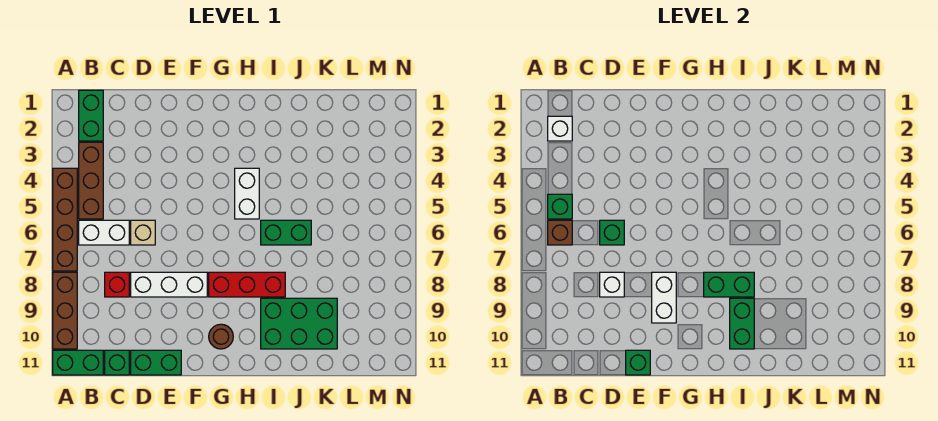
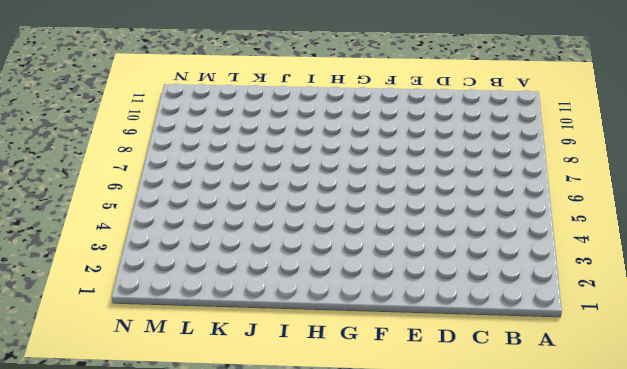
none -> brown brick A4:A7 level 1
none -> brown brick A8:A10 level 1
none -> green brick A11:B11 level 1

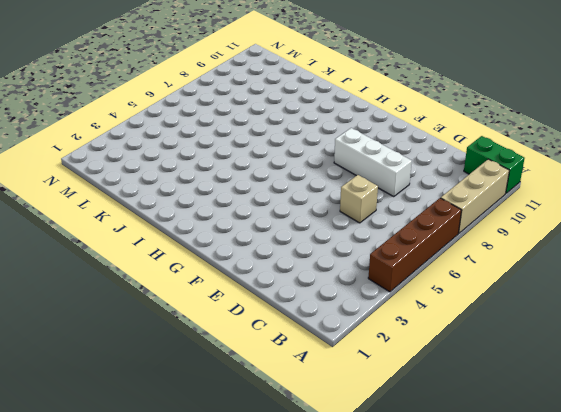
tan brick A8:A10 level 1 -> brown brick A8:A10 level 1
none -> green brick B1:B2 level 1
none -> brown brick B3:B5 level 1
none -> white brick B6:C6 level 1

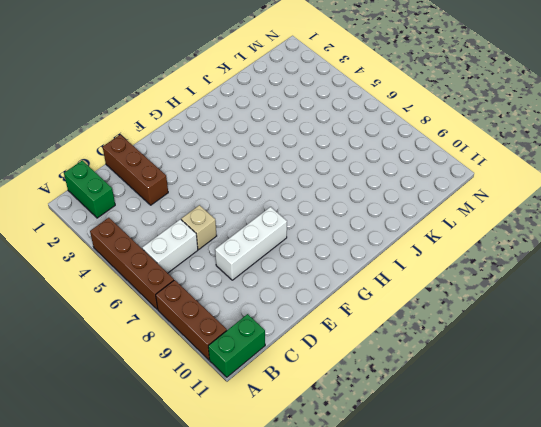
brown brick D1:D3 level 1 -> brown brick B3:B5 level 1
none -> red brick C8 level 1
none -> green brick C11 level 1
none -> green brick D11:E11 level 1

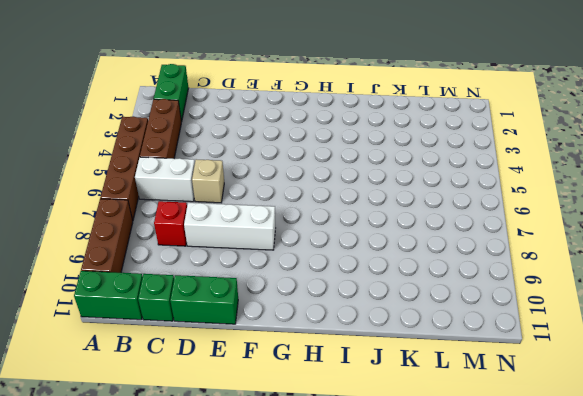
none -> red brick G8:I8 level 1
none -> brown round brick G10 level 1
none -> white brick H4:H5 level 1

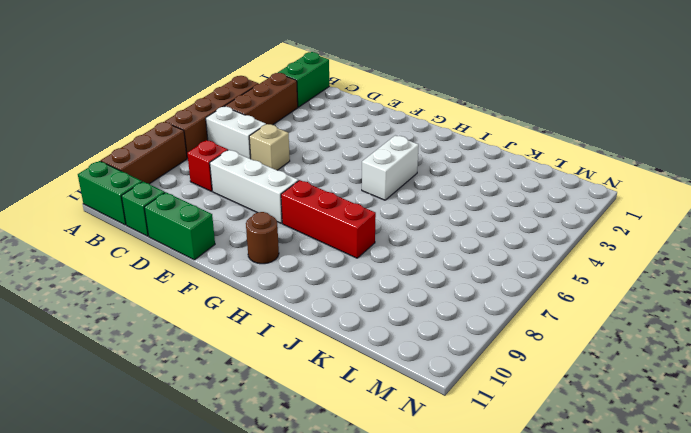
none -> green brick I6:J6 level 1
none -> green brick I9:K10 level 1
none -> white brick B2 level 2

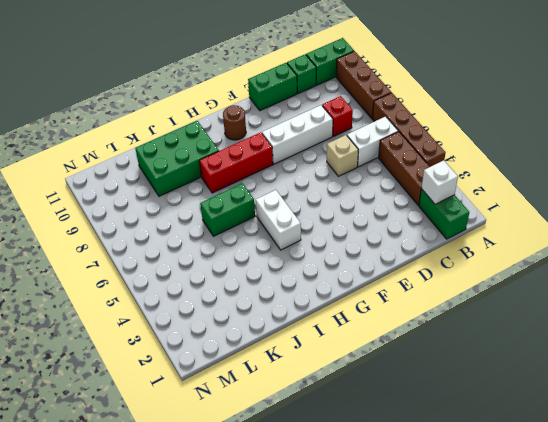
none -> green brick B5 level 2
none -> brown brick B6 level 2
none -> green brick D6 level 2

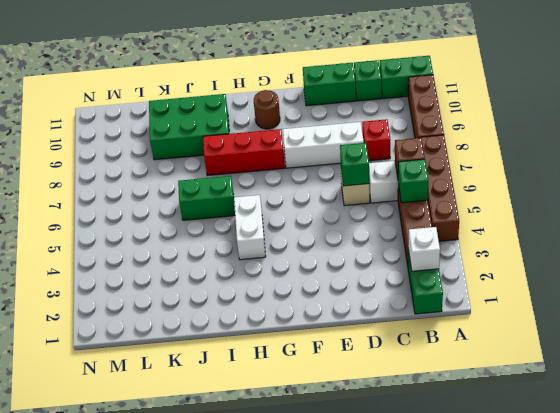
none -> white brick D8 level 2
none -> green brick E11 level 2
none -> white brick F8:F9 level 2

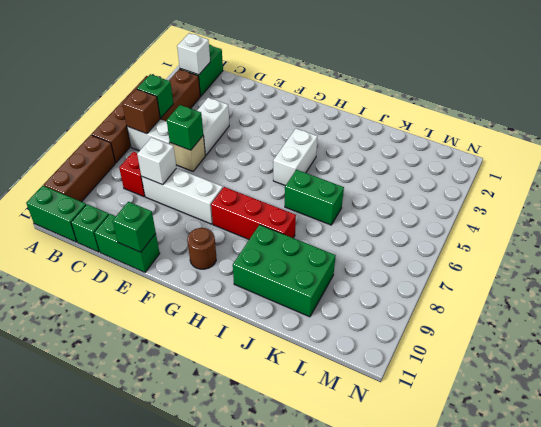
white brick D4:D5 level 1 -> white brick F8:F9 level 2
none -> green brick H8:I8 level 2
none -> green brick I9:I10 level 2

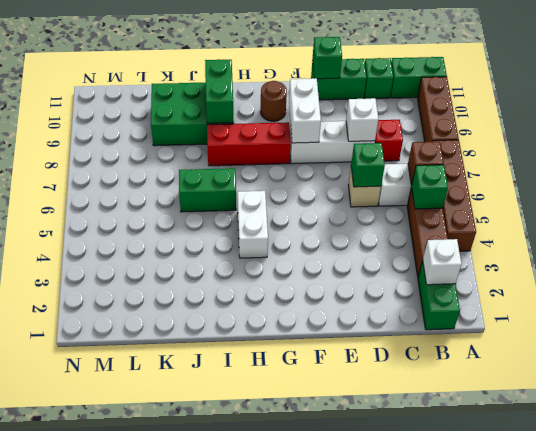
none -> green brick H8:I8 level 2

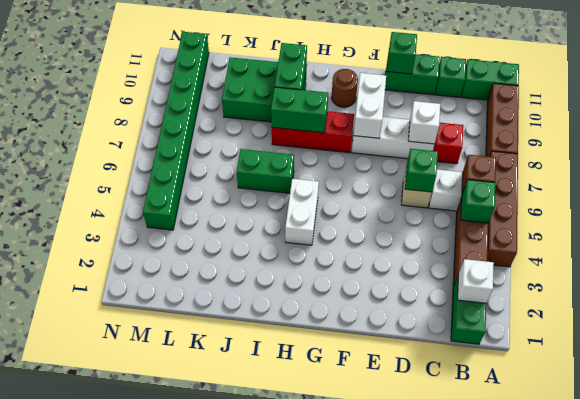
green brick M4:M11 level 1 -> none

